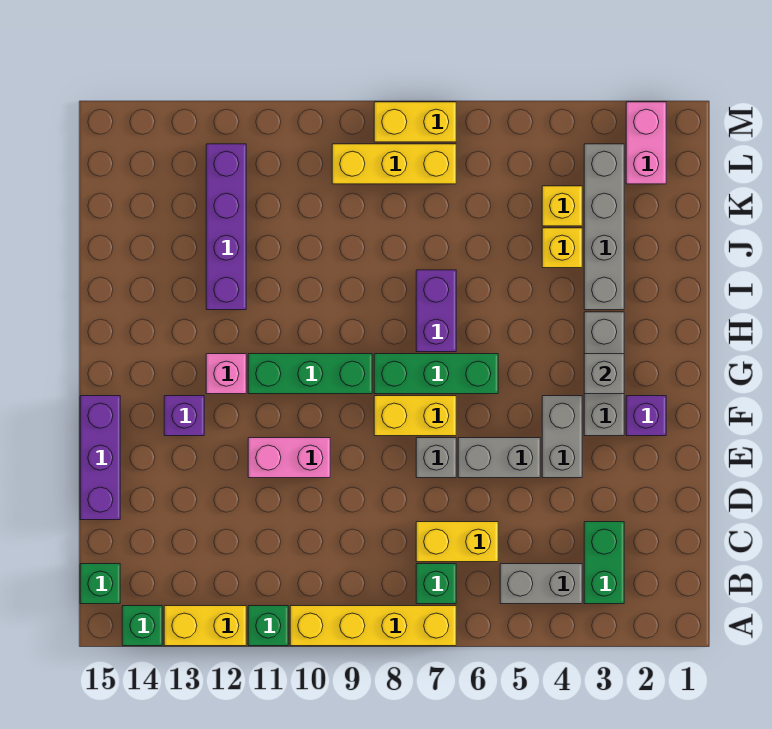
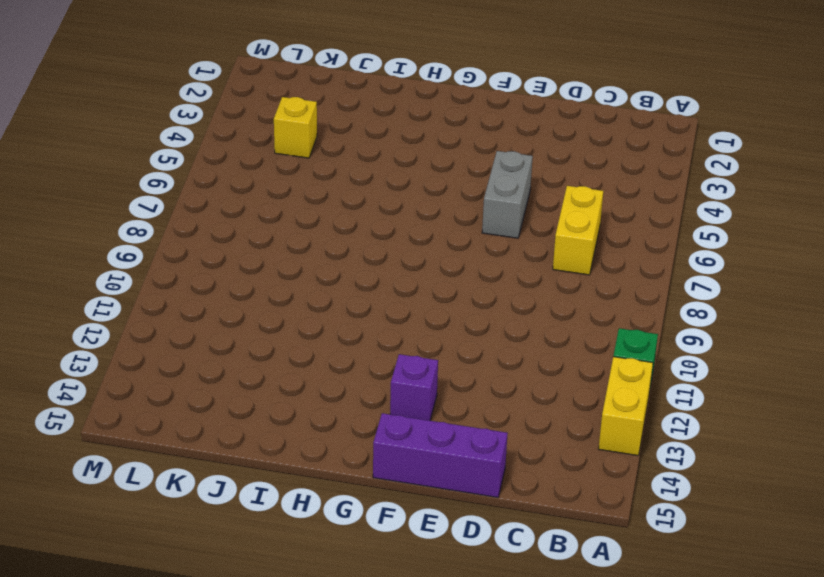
none -> yellow brick A7:A10 level 1
none -> green brick A14 level 1
none -> green brick B3:C3 level 1
none -> grey brick B4:B5 level 1

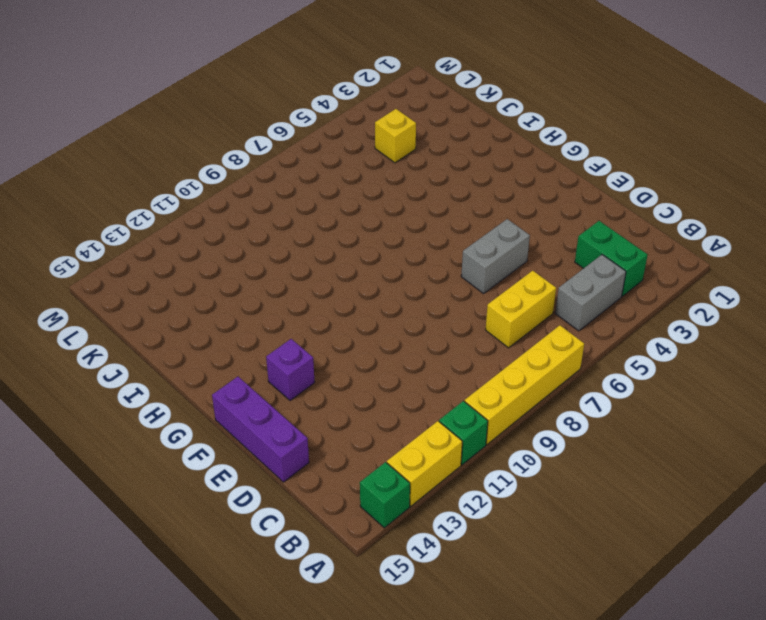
none -> green brick B7 level 1
none -> green brick B15 level 1
none -> grey brick E4:F4 level 1
none -> grey brick E7 level 1

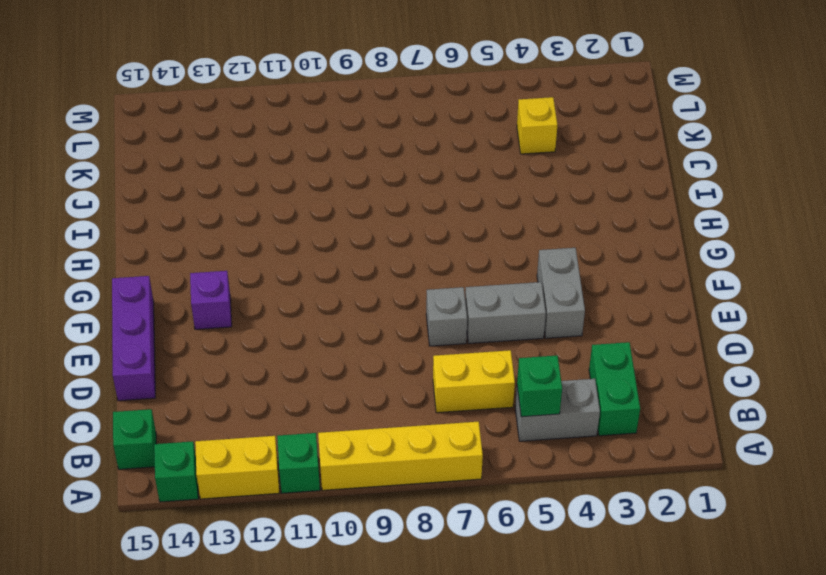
green brick B5 level 2 -> green brick B7 level 1
none -> pink brick E10:E11 level 1
none -> purple brick F2 level 1
none -> grey brick F3:H3 level 1
none -> yellow brick F7:F8 level 1

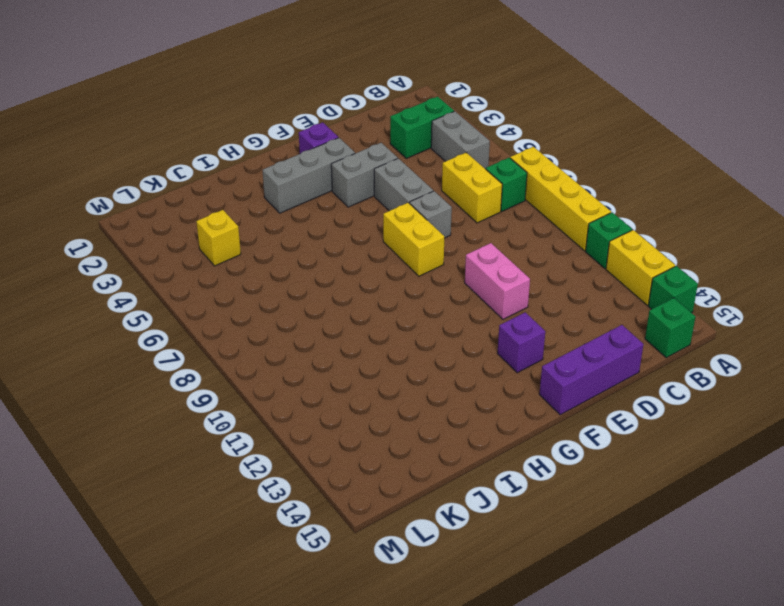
none -> green brick G6:G8 level 1
none -> green brick G9:G11 level 1
none -> pink brick G12 level 1
none -> purple brick H7:I7 level 1

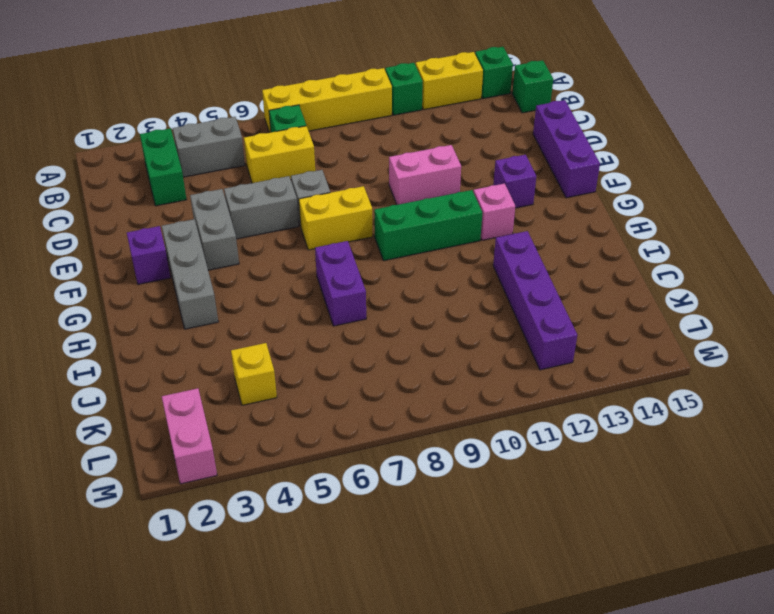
none -> green brick G6:G8 level 1
none -> grey brick I3:L3 level 1
none -> yellow brick J4 level 1
none -> yellow brick L7:L9 level 1

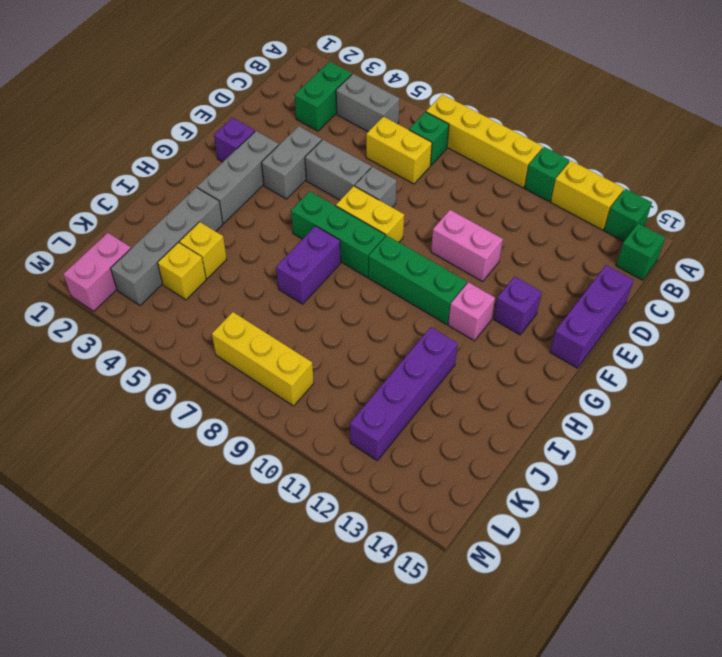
none -> yellow brick M7:M8 level 1
none -> grey brick G3 level 2

